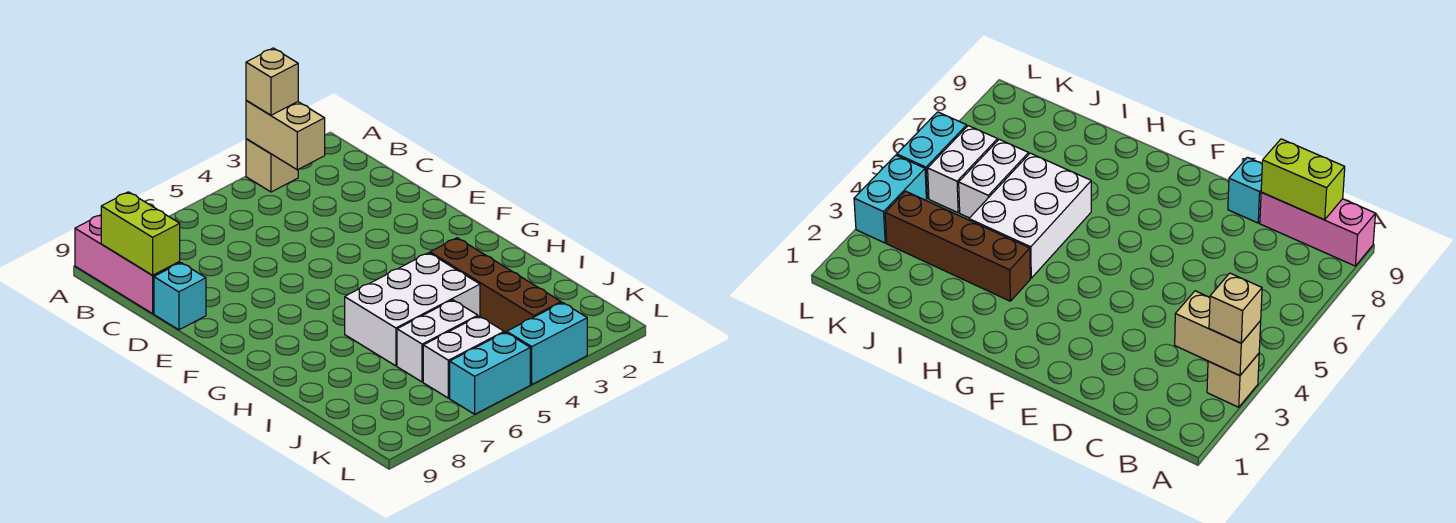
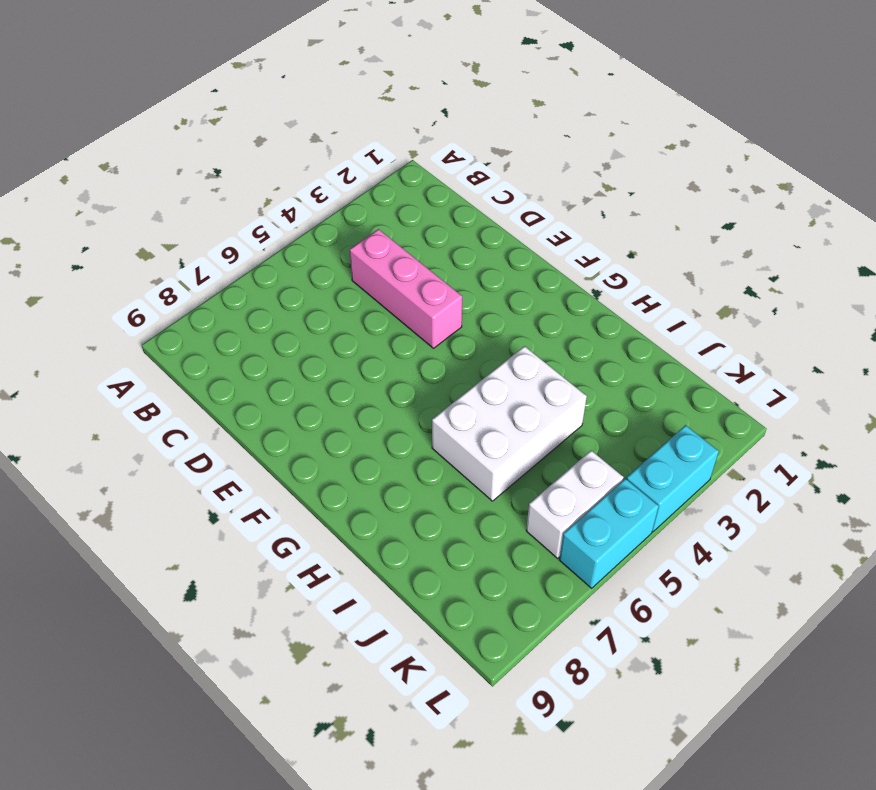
pink brick C4:E4 level 1 -> pink brick A9:C9 level 1
none -> tan brick A3 level 1
none -> cyan brick D9 level 1
none -> brown brick H3:K3 level 1

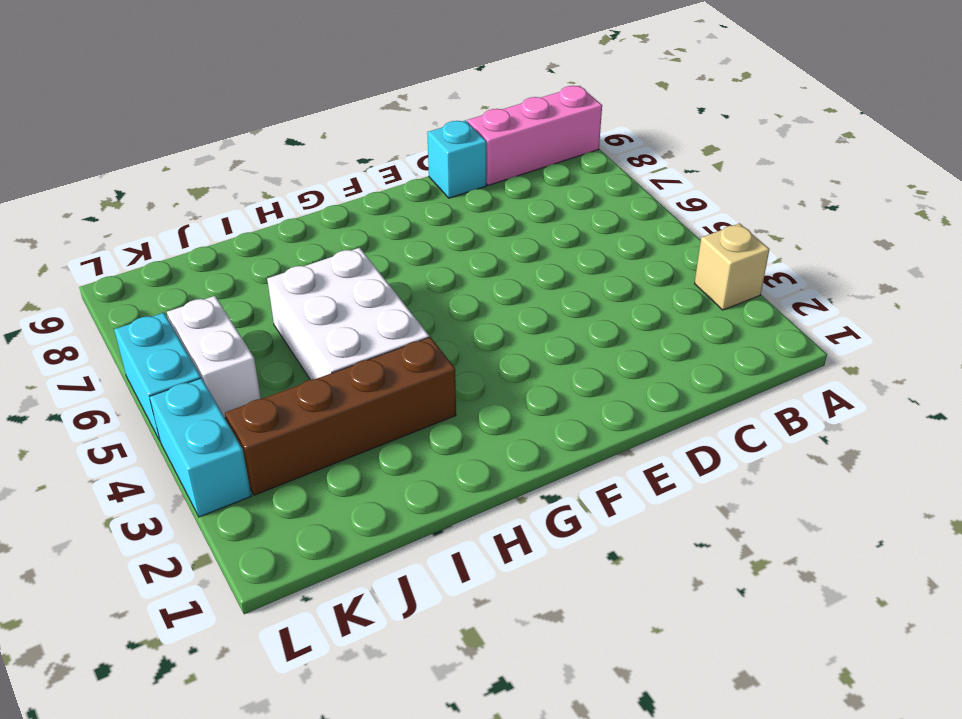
none -> white brick J5:J6 level 1
none -> tan brick A3:B3 level 2
none -> lime brick B9:C9 level 2

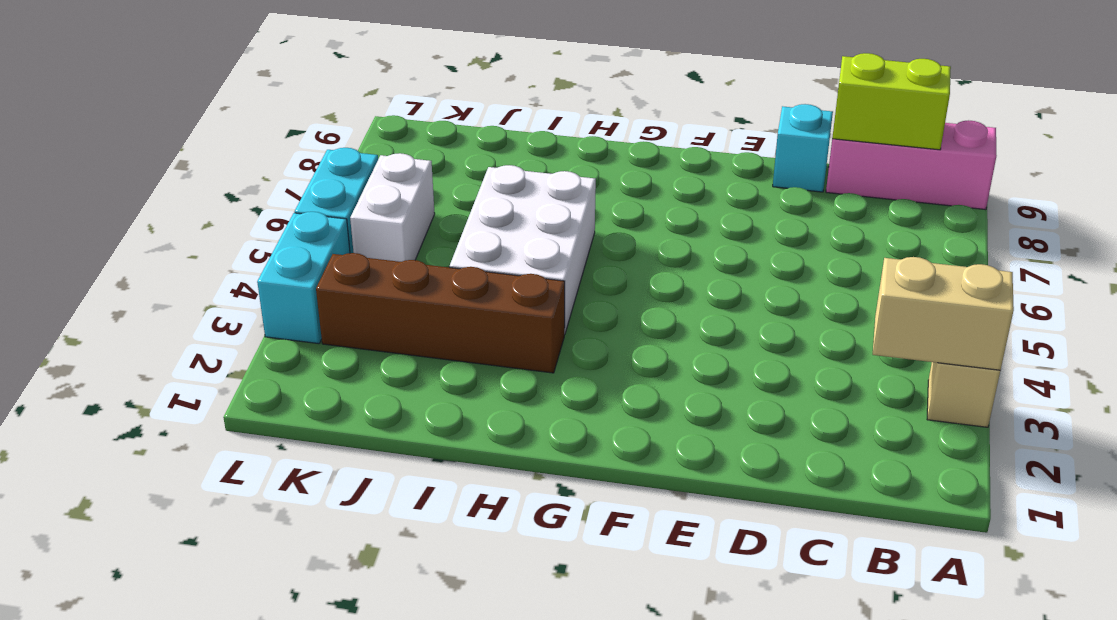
none -> white brick J5:J6 level 1
none -> tan brick A3 level 3

